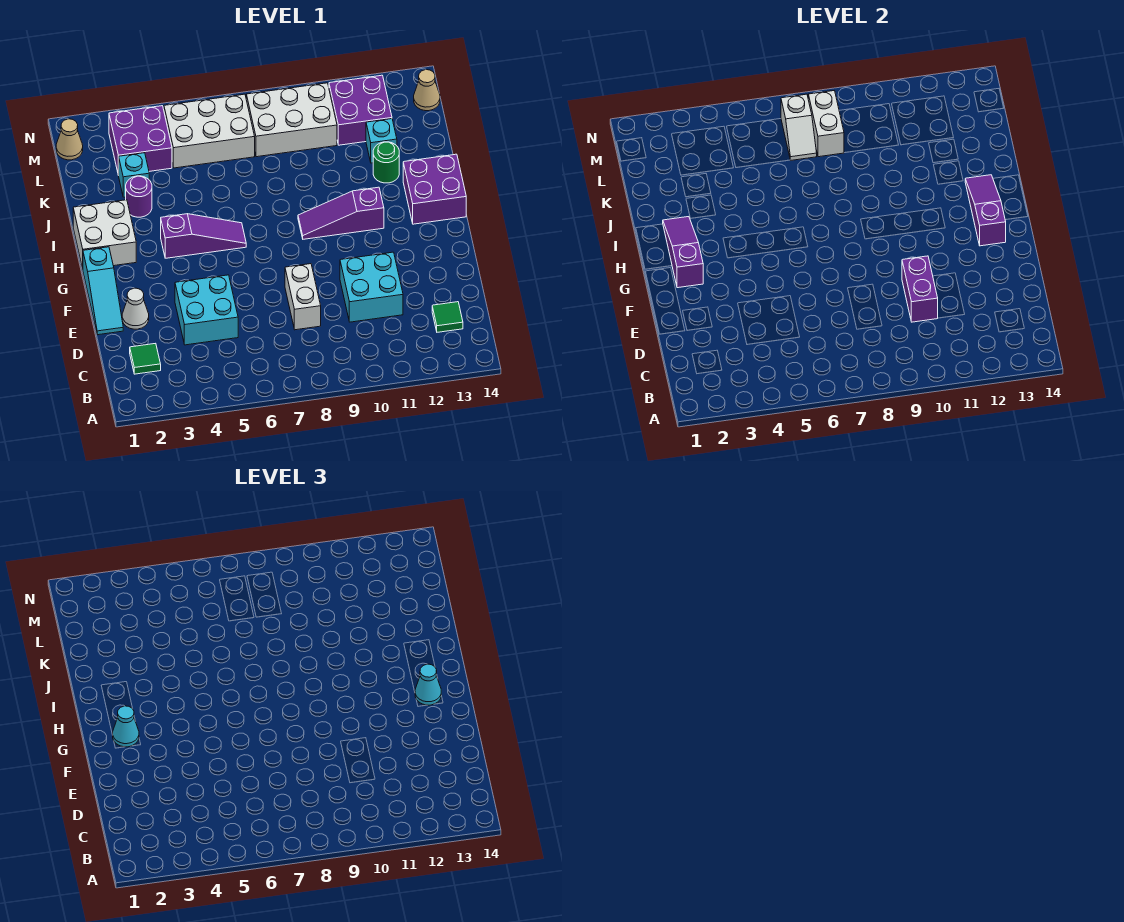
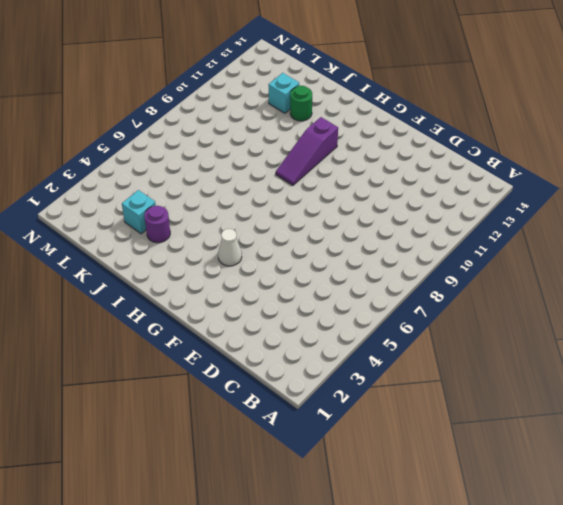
white cone G4 level 1 -> white cone E2 level 1
none -> green tile C2 level 1
none -> green tile C13 level 1
none -> cyan brick D4:E5 level 1

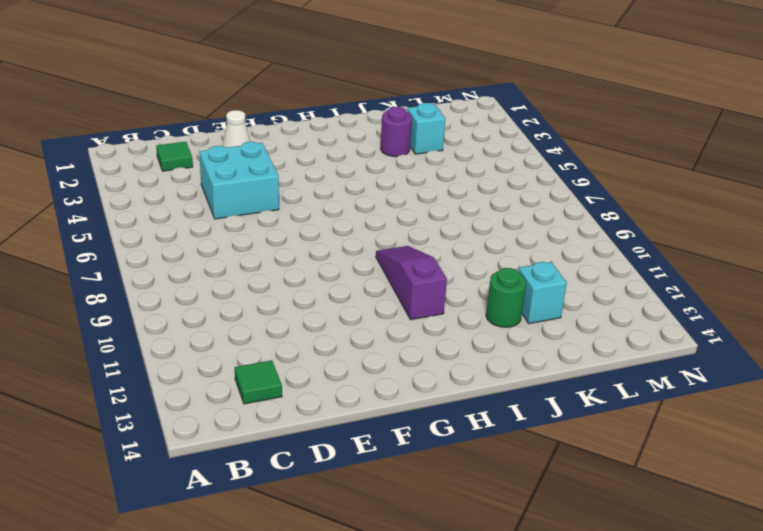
none -> white brick D8:E8 level 1
none -> cyan brick D10:E11 level 1
none -> cyan slope E1:G1 level 1 top G

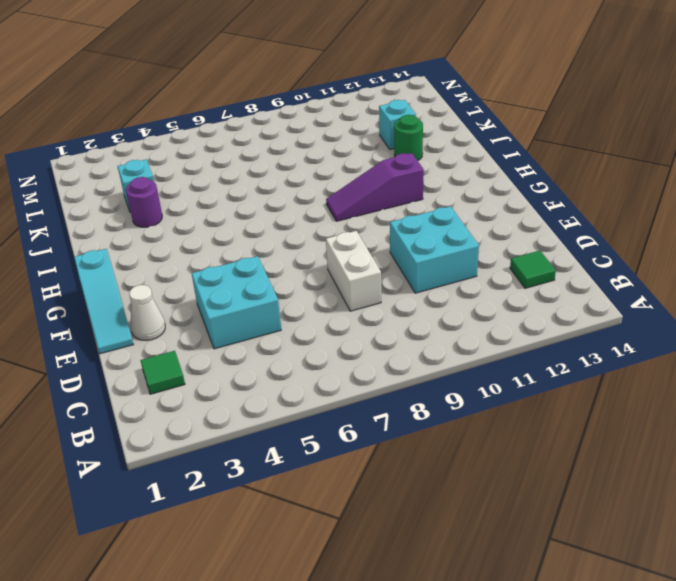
none -> white brick H1:I2 level 1
none -> purple slope H4:H6 level 1 top 4
none -> purple brick H13:I14 level 1

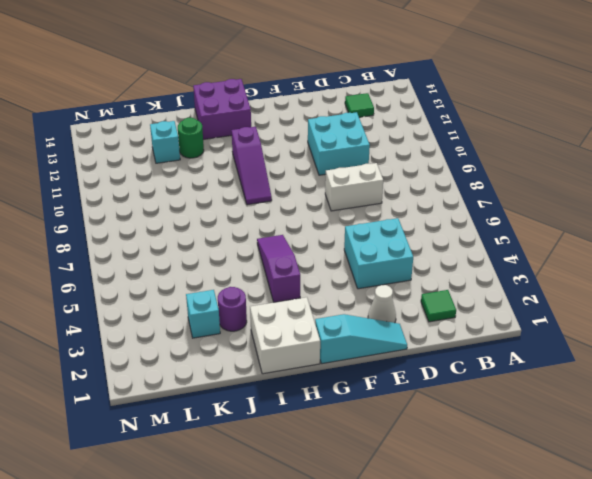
none -> purple brick L3:M4 level 1
none -> white brick L5:M7 level 1
none -> white brick L8:M10 level 1

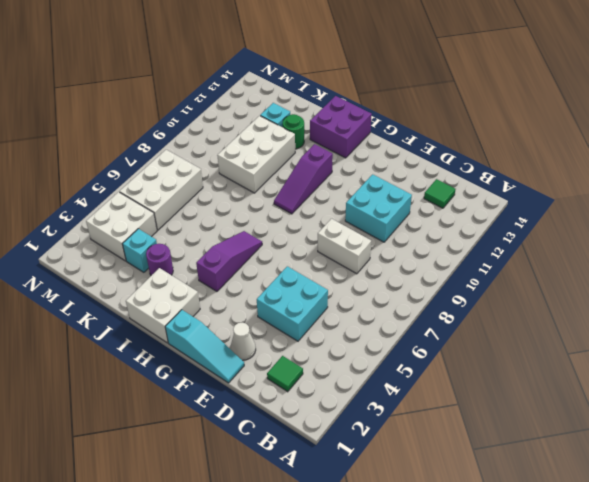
white brick J9:K11 level 1 -> white brick L8:M10 level 1
white brick L3:M4 level 1 -> purple brick L3:M4 level 1
none -> purple brick L11:M12 level 1
none -> tan cone M1 level 1
none -> tan cone M14 level 1

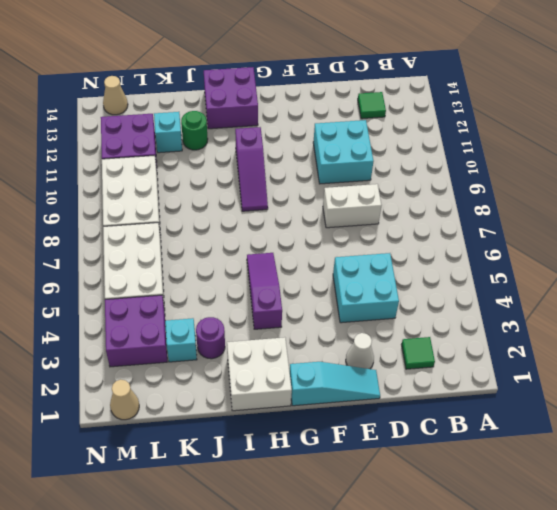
none -> purple brick D10:E10 level 2
none -> purple slope G2:I2 level 2 top G
none -> purple slope G13:I13 level 2 top G

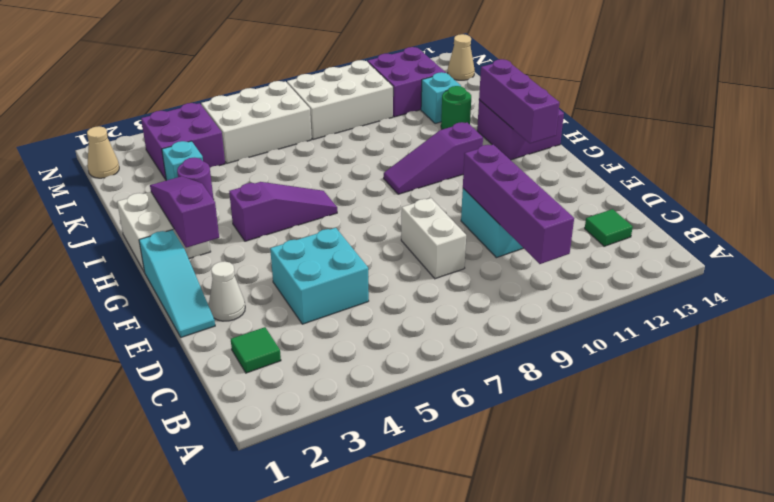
purple brick B10:E10 level 2 -> purple brick D10:E10 level 2
purple brick G13:I13 level 2 -> purple slope G13:I13 level 2 top G
none -> white slope L7:M7 level 2 top M
none -> white brick L8:M8 level 2
none -> cyan cone G2 level 3

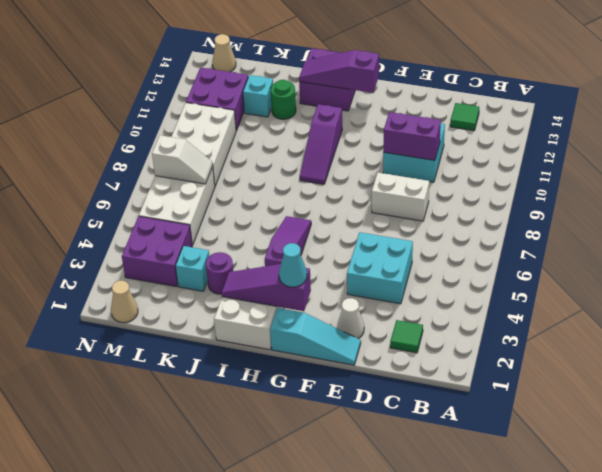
none -> white brick L8:M8 level 2
none -> cyan cone G13 level 3

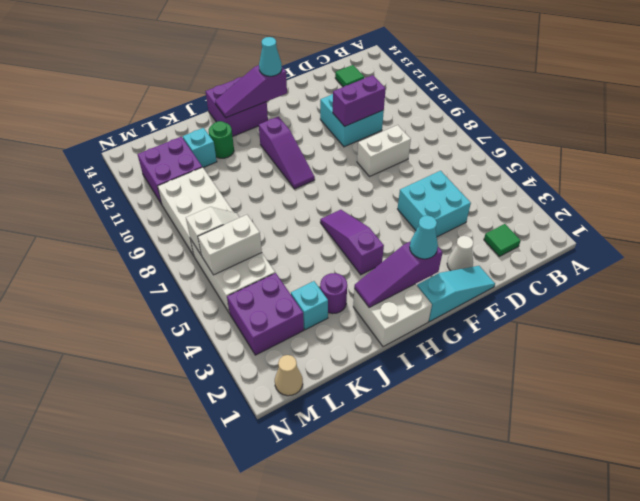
white brick L6:M6 level 2 -> white brick L8:M8 level 2
none -> tan cone M14 level 1

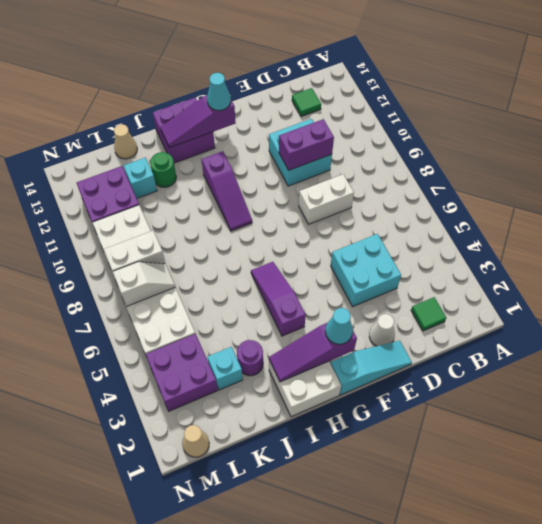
tan cone K14 level 1 -> tan cone M14 level 1

